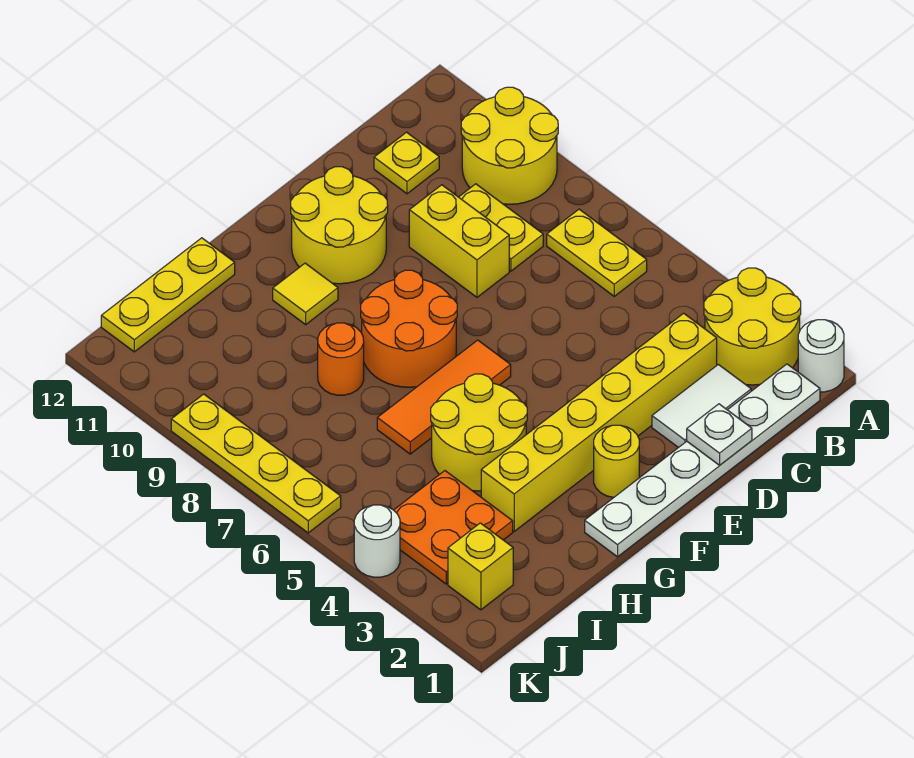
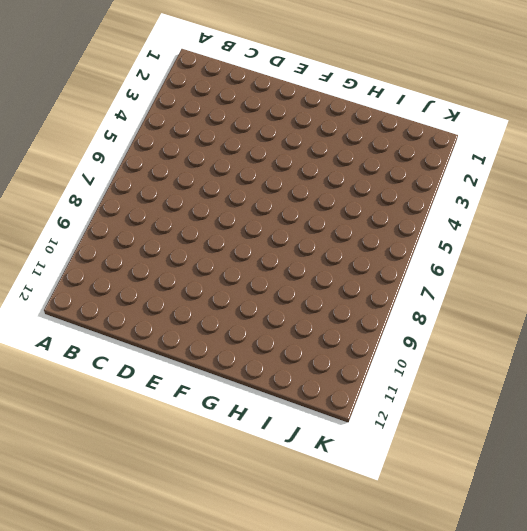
none -> white round brick A1 level 1
none -> yellow round brick A2:B3 level 1
none -> yellow round brick A9:B10 level 1

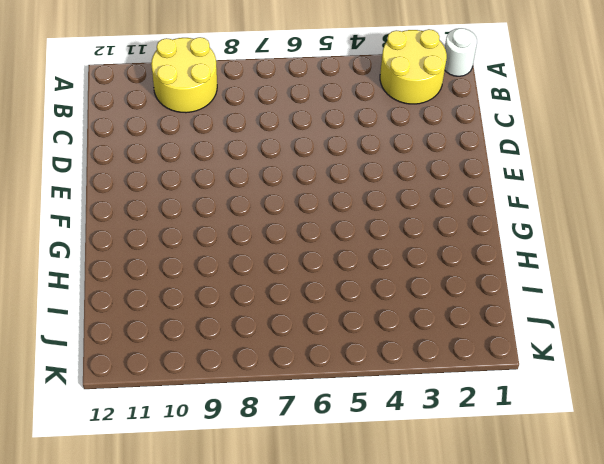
none -> white plate B1:G1 level 1
none -> yellow plate B6:B7 level 1
none -> white tile C2:D2 level 1

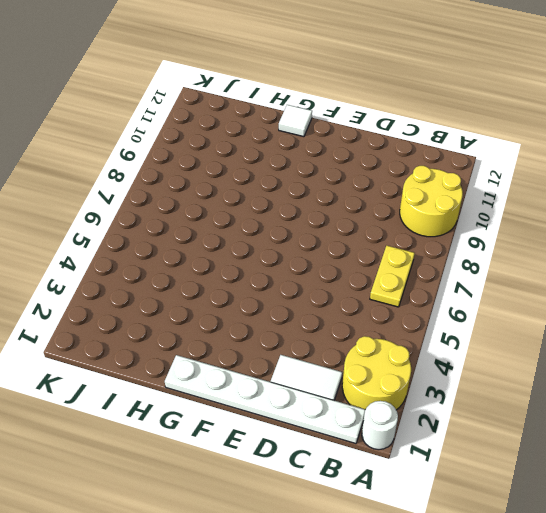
white tile G12 level 1 -> none
none -> yellow brick C3:H3 level 1
none -> yellow plate C8:C9 level 1
none -> yellow plate C11 level 1

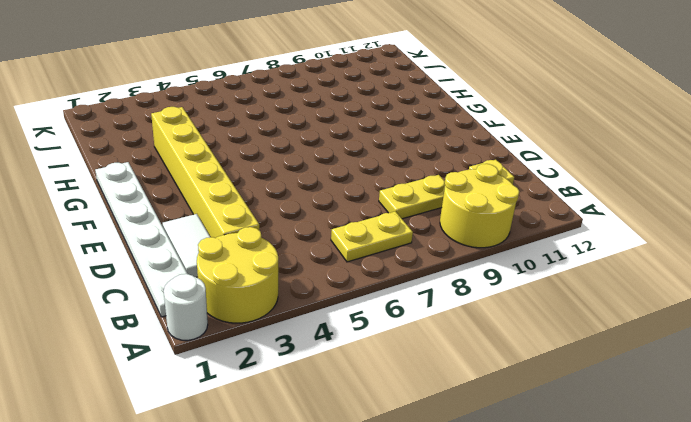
none -> yellow brick D8:D9 level 1
none -> yellow round brick E10:F11 level 1
none -> yellow round brick F2 level 1

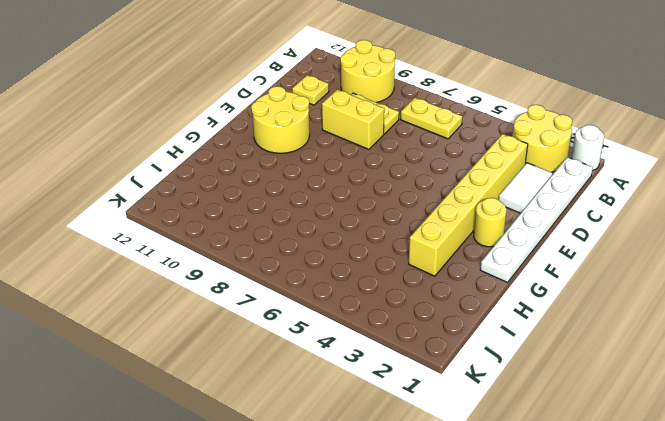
none -> orange tile F6:H6 level 1
none -> orange round brick F7:G8 level 1
none -> yellow round brick G4:H5 level 1

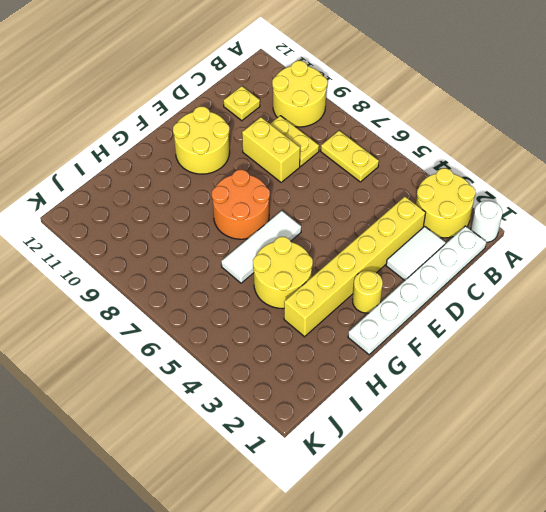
white tile F6:H6 level 1 -> orange tile F6:H6 level 1
none -> yellow tile G10 level 1
none -> orange round brick H8 level 1
none -> yellow plate H12:J12 level 1

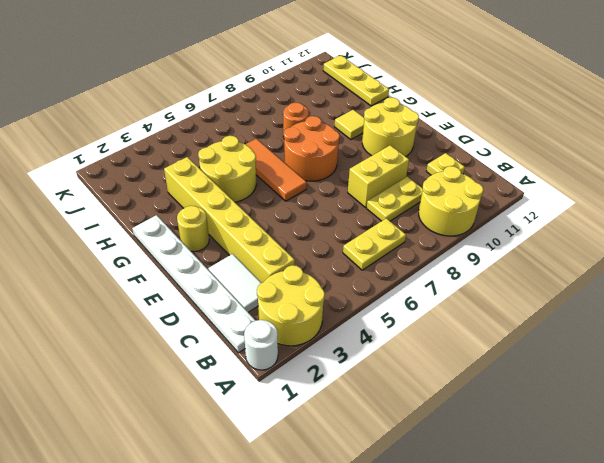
none -> orange plate I3:J4 level 1
none -> yellow brick J2 level 1
none -> white round brick K4 level 1

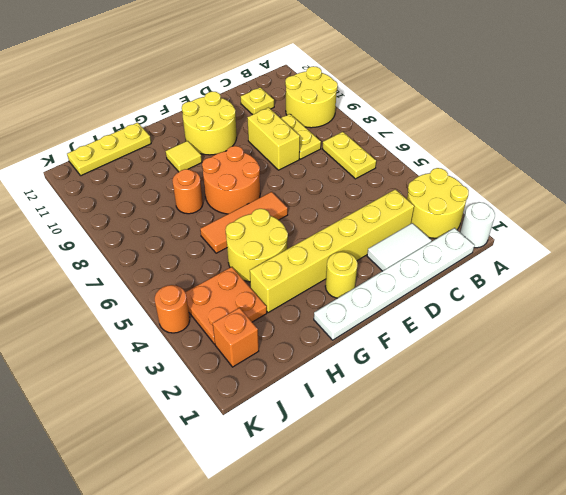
orange brick J2 level 1 -> yellow brick J2 level 1
orange round brick K4 level 1 -> white round brick K4 level 1
none -> yellow plate K6:K9 level 1
none -> white plate D1 level 2

